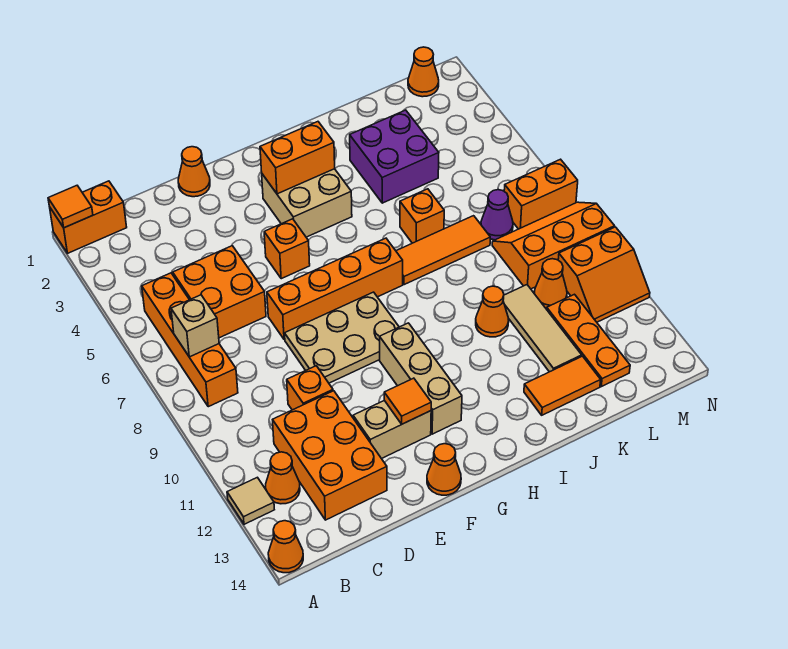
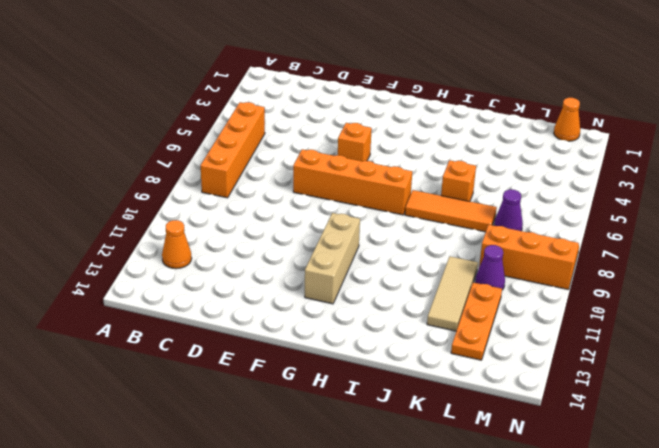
purple cone L10 level 1 -> orange cone L10 level 1
none -> orange brick A1:B1 level 1
none -> tan tile A12 level 1
none -> orange cone A14 level 1
none -> orange brick C5:D6 level 1

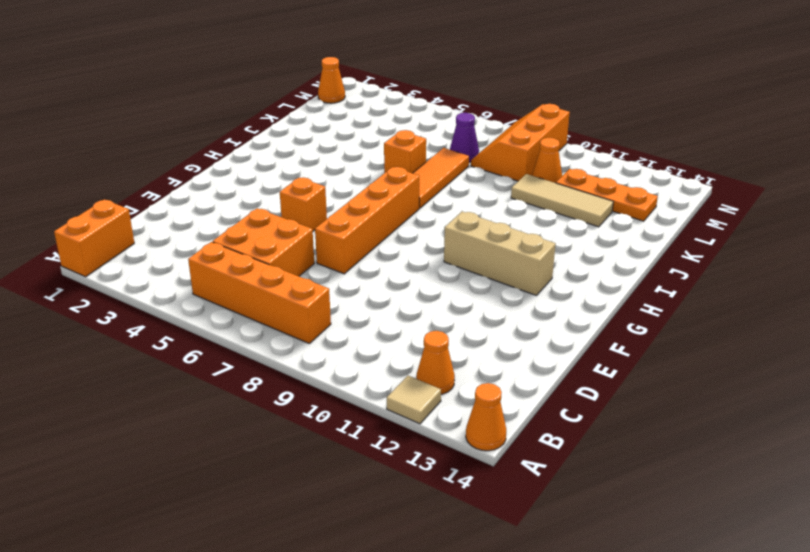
none -> orange brick C11:D13 level 1
none -> orange brick D10 level 1
none -> orange cone E1 level 1
none -> tan plate E8:G9 level 1

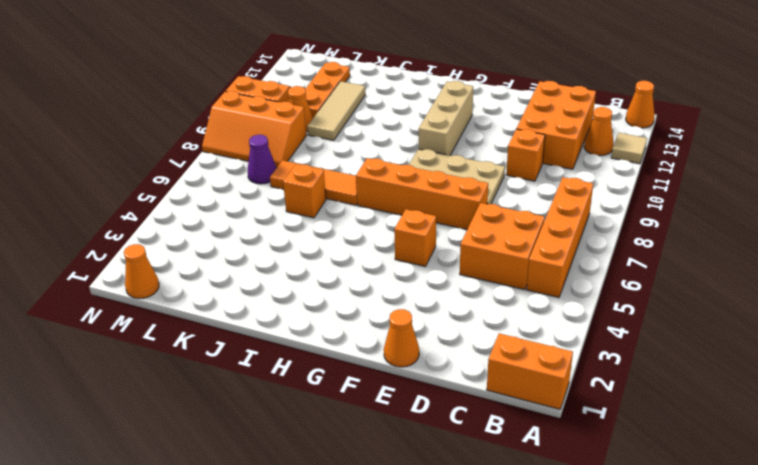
none -> tan brick E12:F12 level 1
none -> orange cone F14 level 1
none -> tan brick G3:H4 level 1
none -> purple brick J3:K4 level 1

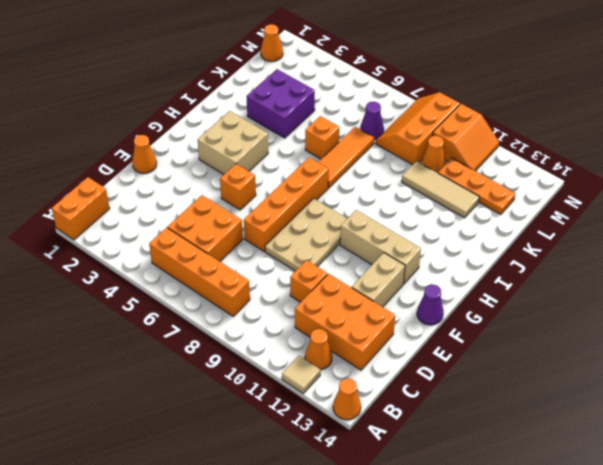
purple cone F14 level 1 -> orange cone F14 level 1
none -> orange cone J10 level 1
none -> orange tile J13:K13 level 1
none -> orange brick M7:N7 level 1
none -> orange tile A1 level 2

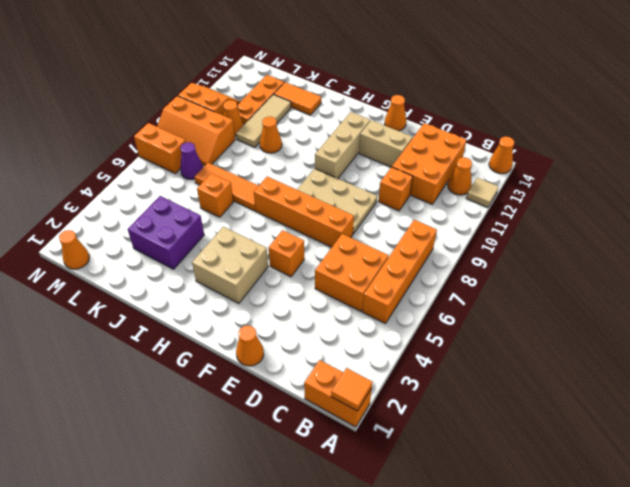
none -> tan brick B7 level 2
none -> orange tile F12 level 2
none -> orange brick G3:H3 level 2

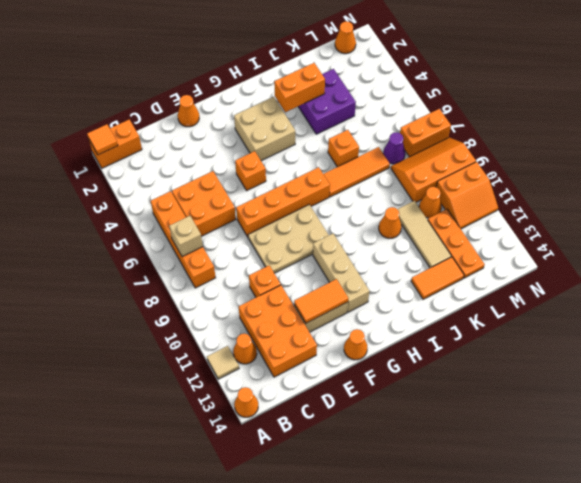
orange tile E12:F12 level 2 -> orange tile F12 level 2
orange brick I3:J3 level 2 -> orange brick G3:H3 level 2

